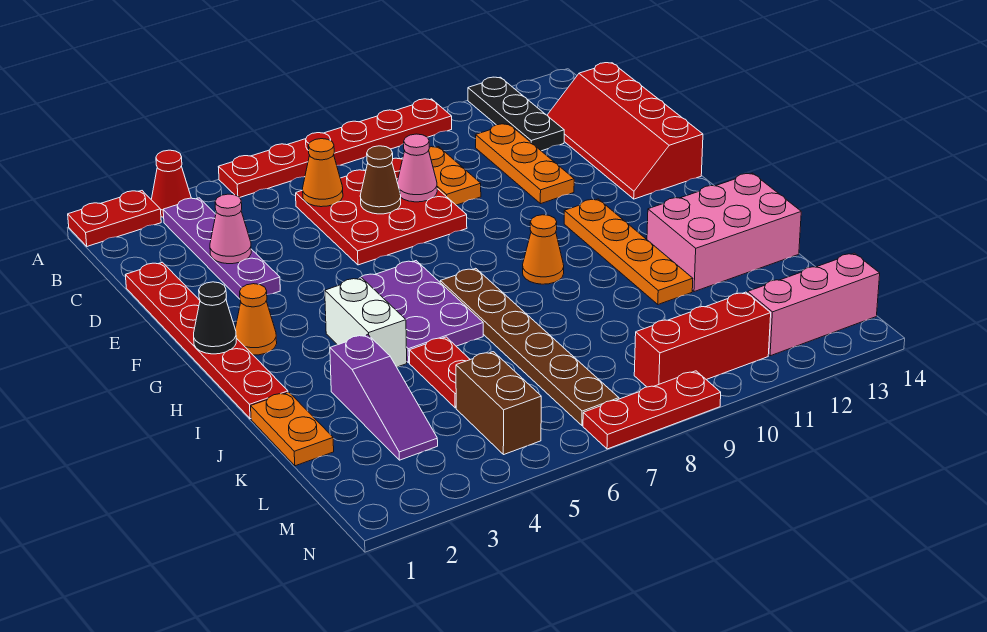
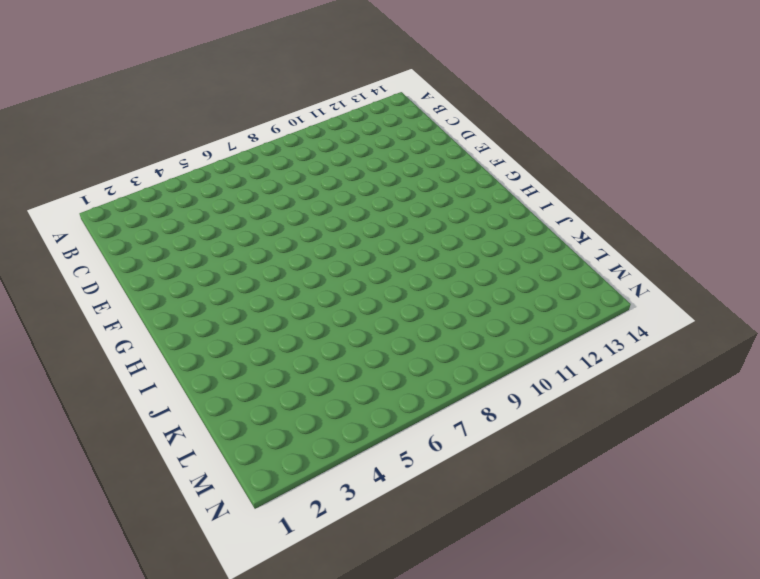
none -> red plate A1:A2 level 1
none -> red cone A3 level 1
none -> red plate A5:A10 level 1

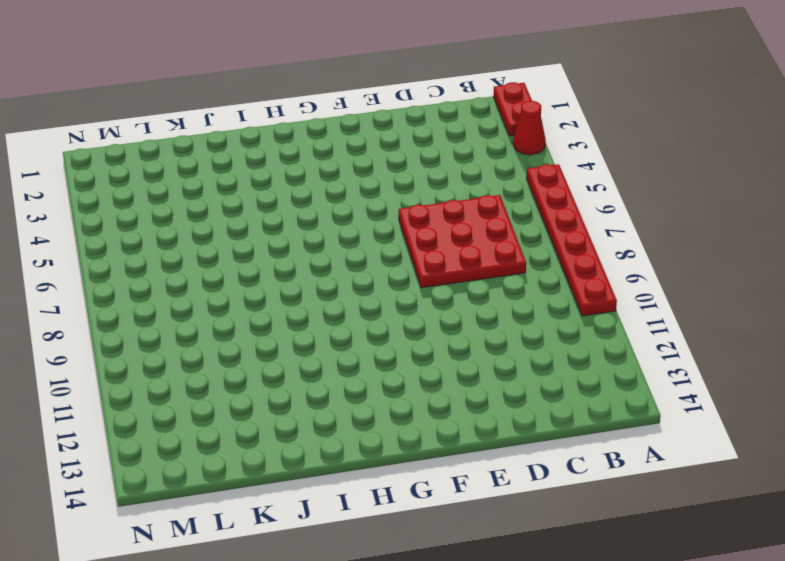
none -> black plate A12:C12 level 1
none -> purple plate B3:E3 level 1
none -> orange plate C9:D9 level 1

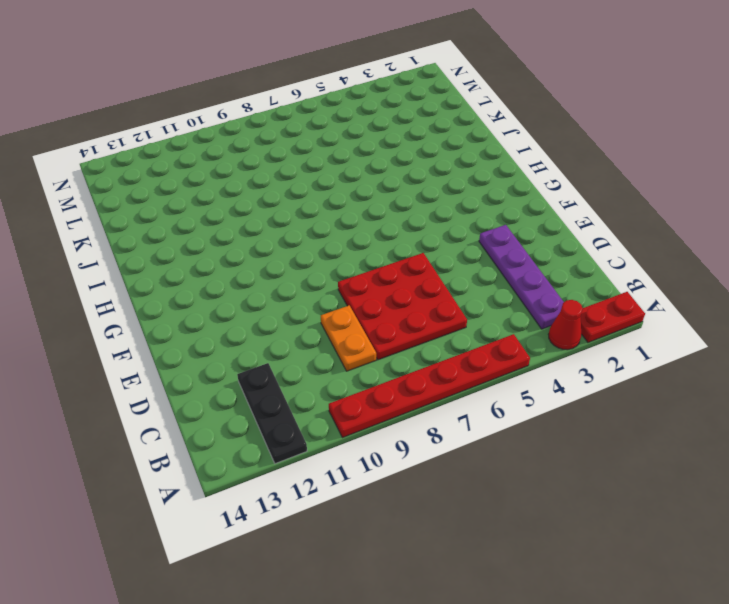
none -> orange plate C11:E11 level 1
none -> red slope C13:F14 level 1 top 14
none -> red plate D1:I1 level 1

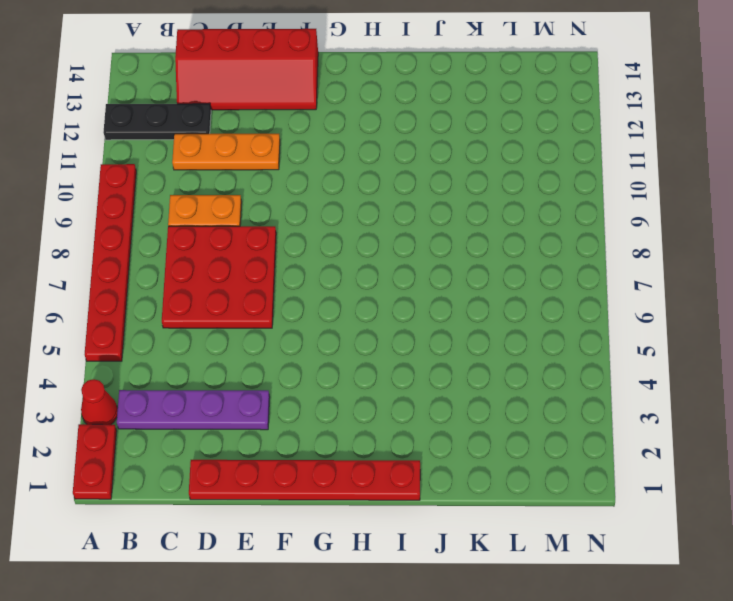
none -> orange cone G2 level 1
none -> purple plate G5:I6 level 1
none -> orange plate G11:J11 level 1

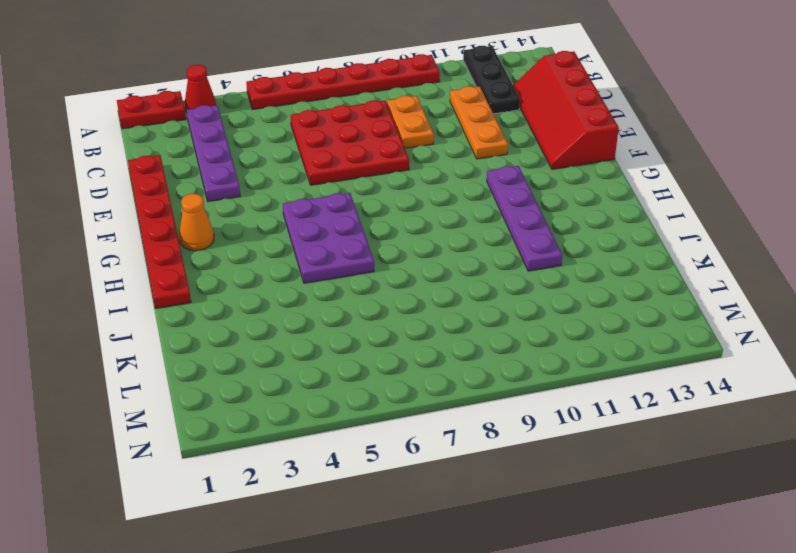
purple plate G11:J11 level 1 -> orange plate G11:J11 level 1
none -> white brick H4:I4 level 1
none -> brown plate H7:M7 level 1
none -> orange cone H9 level 1

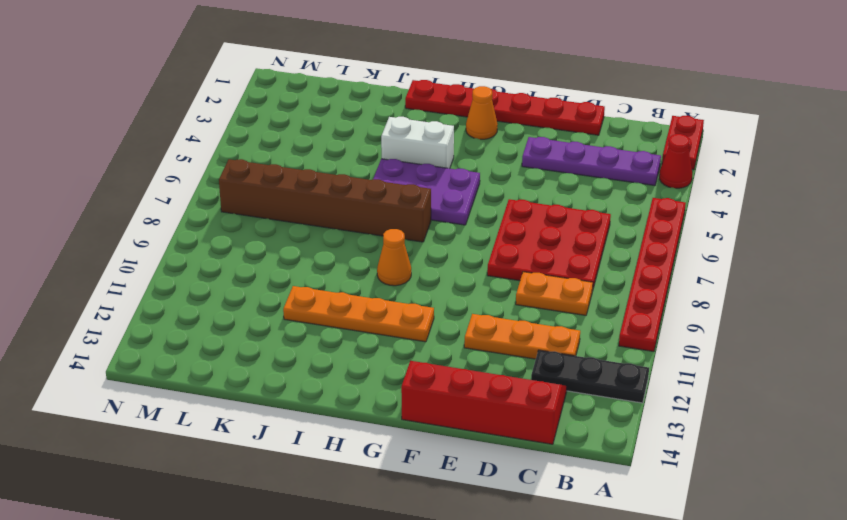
brown brick H7:M7 level 1 -> brown plate H7:M7 level 1
none -> pink brick I12:J14 level 1
none -> orange plate J1:K1 level 1
none -> purple slope J3:L3 level 1 top J

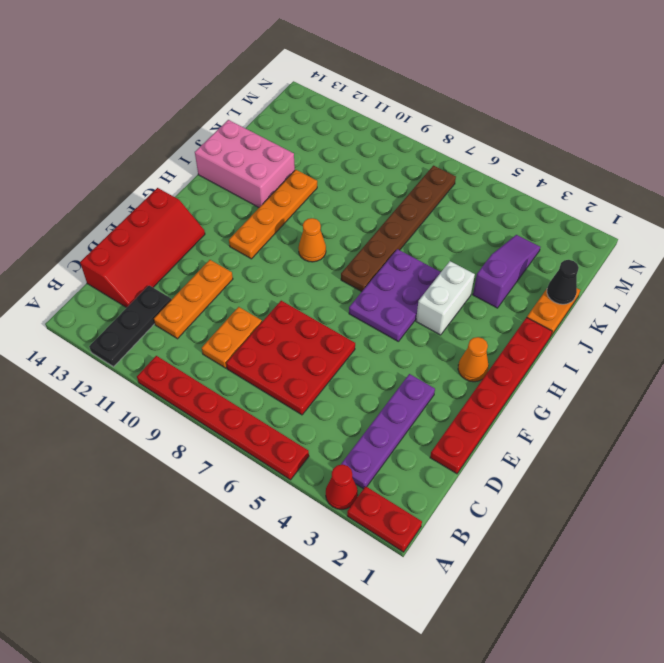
black cone K1 level 2 -> black cone G1 level 2
none -> red plate J5:K5 level 1
none -> brown brick L5:M5 level 1
none -> red brick M9:M11 level 1

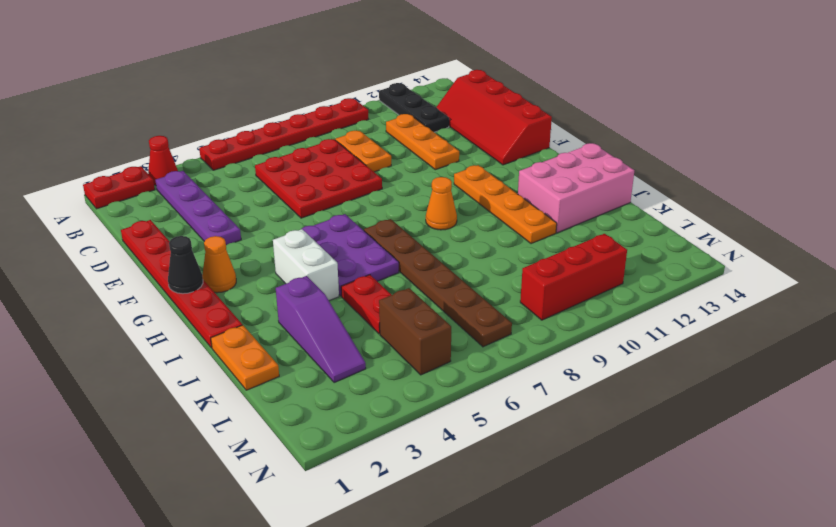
none -> pink brick M12:M14 level 1
none -> red plate N7:N9 level 1
none -> orange cone C6 level 2

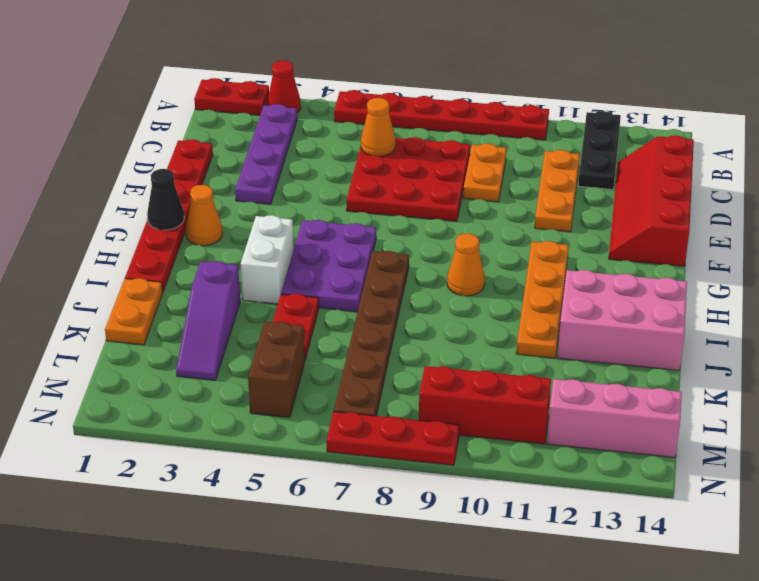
none -> pink cone D3 level 2
none -> brown cone D7 level 2
none -> pink cone D8 level 2

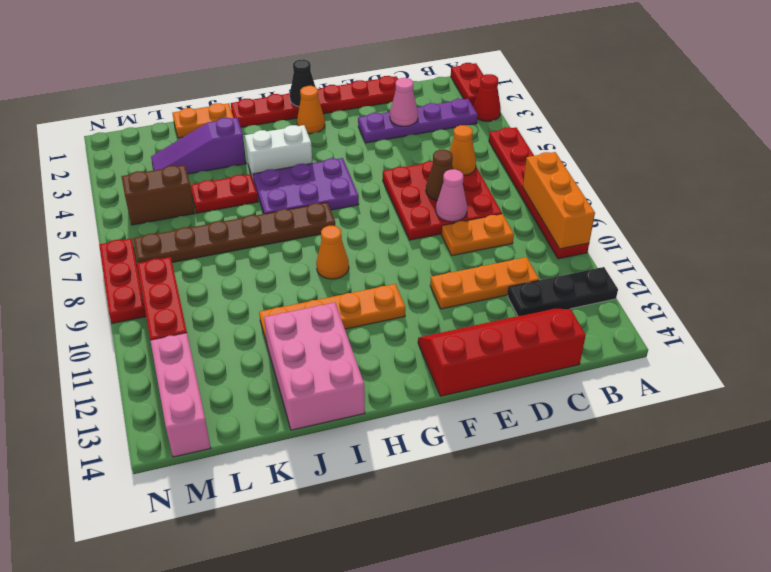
orange brick A8:A10 level 2 -> none

